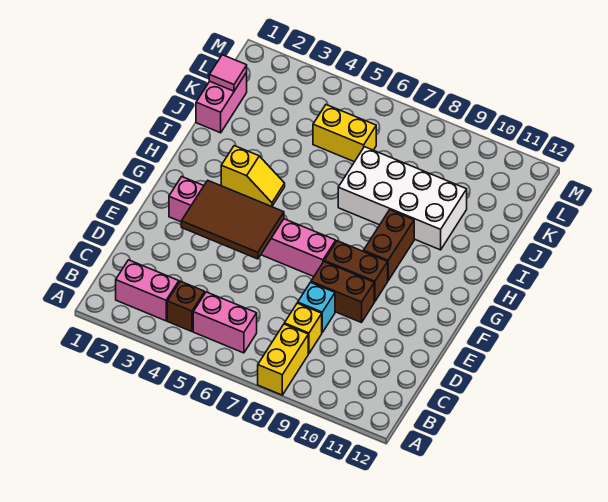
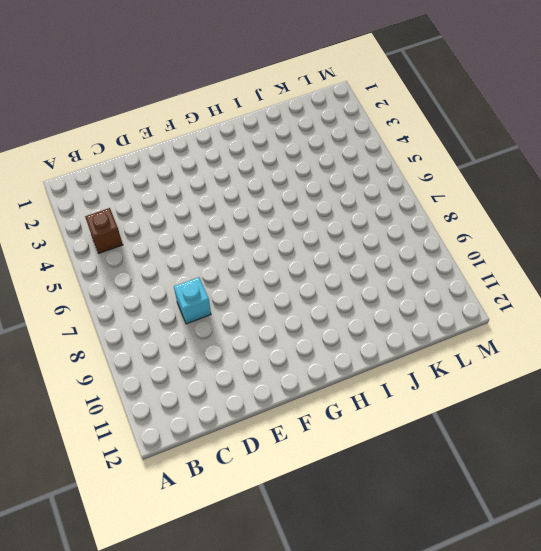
none -> yellow brick A8:B8 level 1
none -> pink brick B2:B3 level 1
none -> pink brick B5:B6 level 1

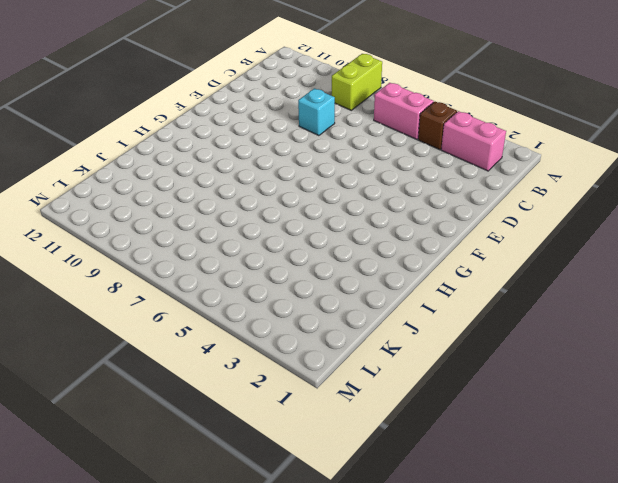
lime brick A8:B8 level 1 -> yellow brick A8:B8 level 1
none -> yellow brick C8 level 1
none -> brown brick E8:E9 level 1
none -> pink brick F2:F7 level 1

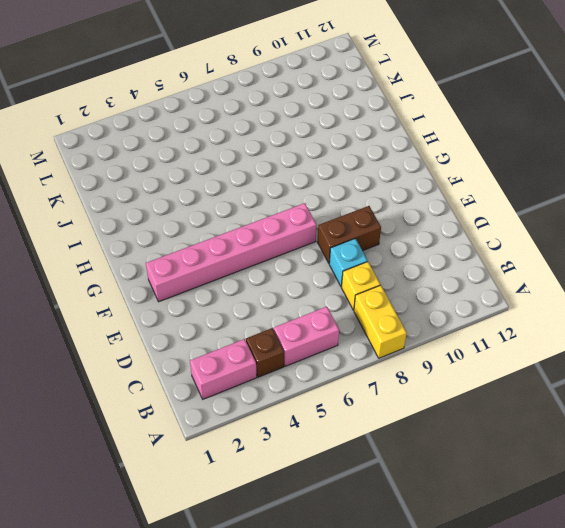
none -> brown brick F8:F9 level 1
none -> brown brick G9:H9 level 1
none -> yellow slope H3:H4 level 1 top 3

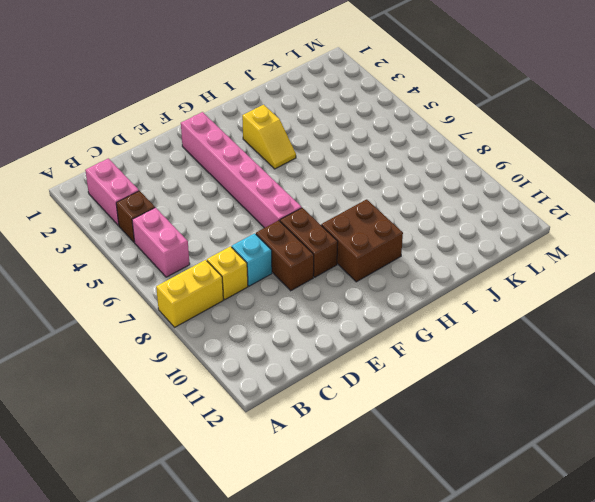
brown brick G9:H10 level 1 -> brown brick G9:H9 level 1
none -> white brick I7:J10 level 1
none -> pink brick J1:K1 level 1
none -> yellow brick K5:K6 level 1

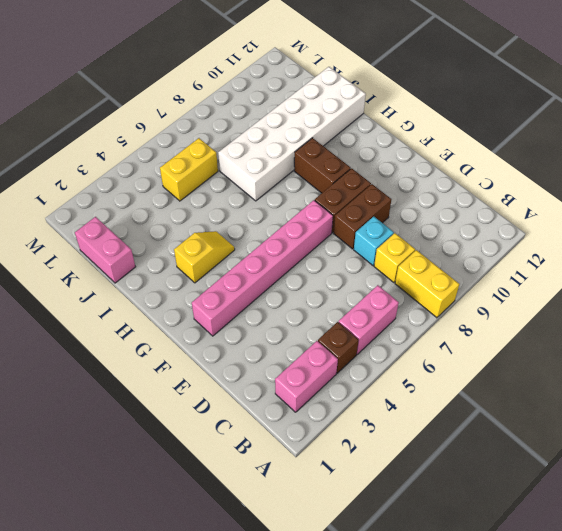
white brick I7:J12 level 1 -> white brick I7:J10 level 1
none -> brown tile E3:F5 level 2
none -> pink tile K1 level 2

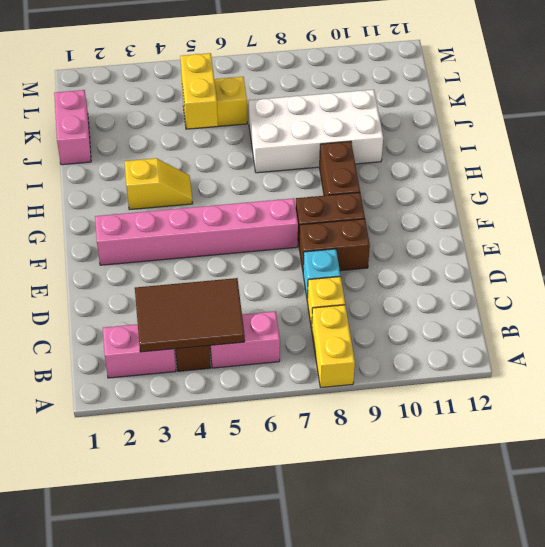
brown tile B3:C5 level 2 -> brown tile E3:F5 level 2
yellow brick J5:K5 level 2 -> none
none -> pink tile K1 level 2

